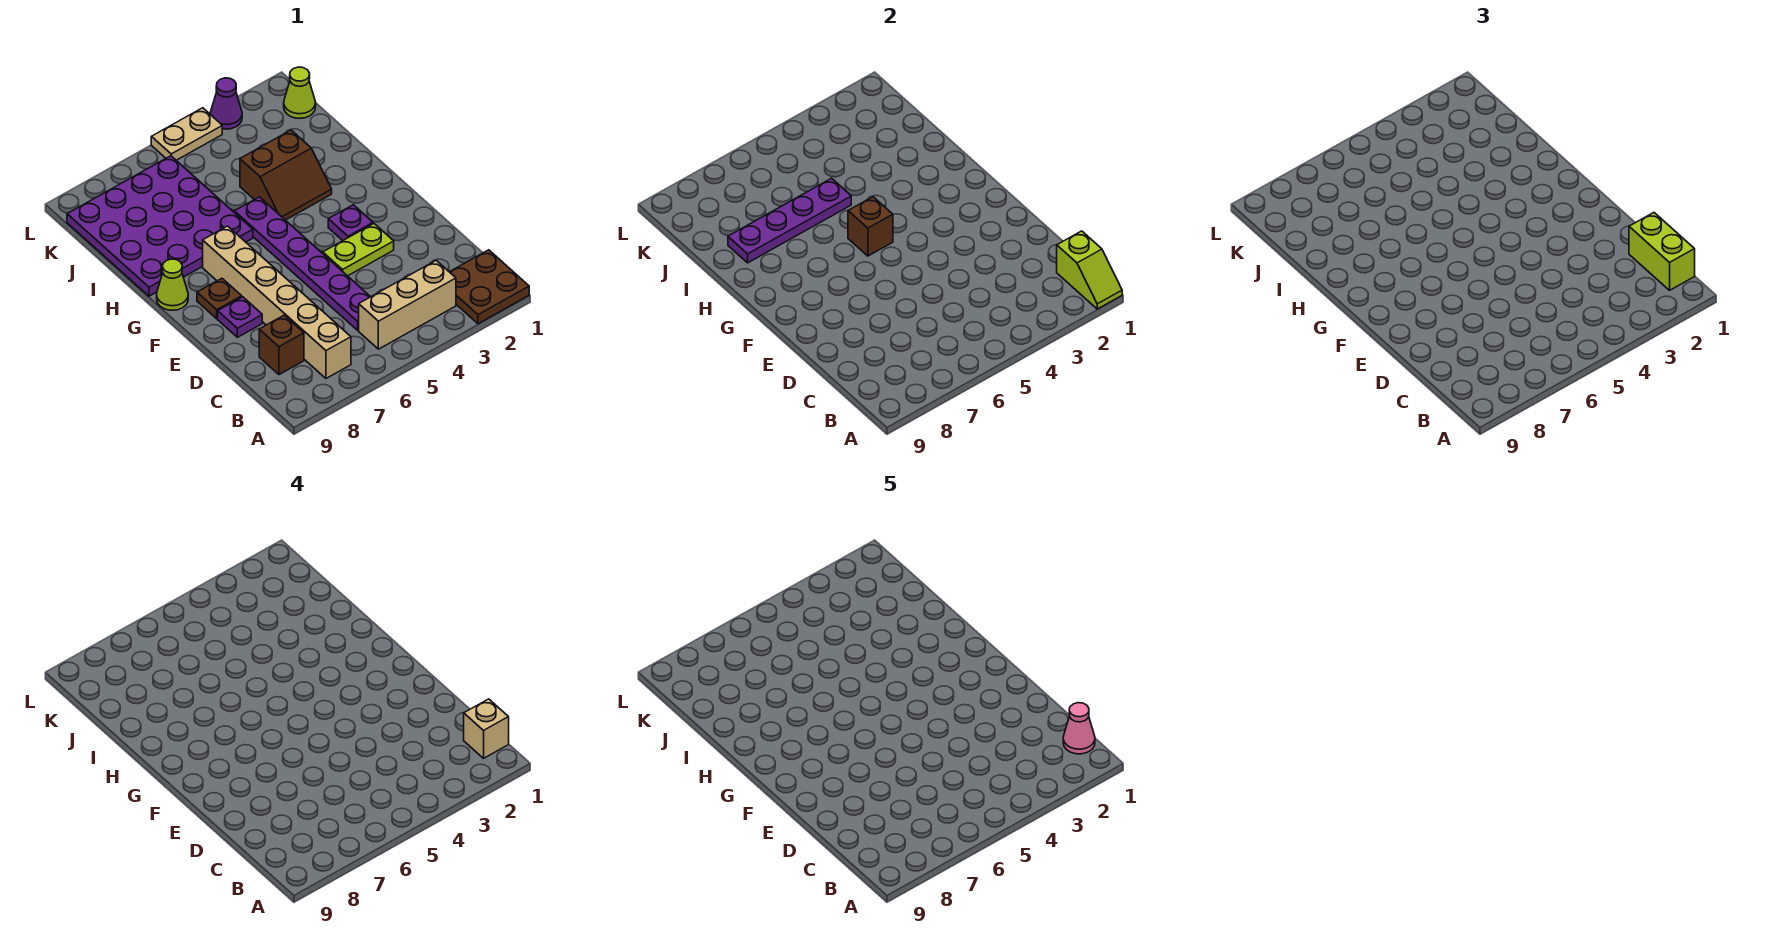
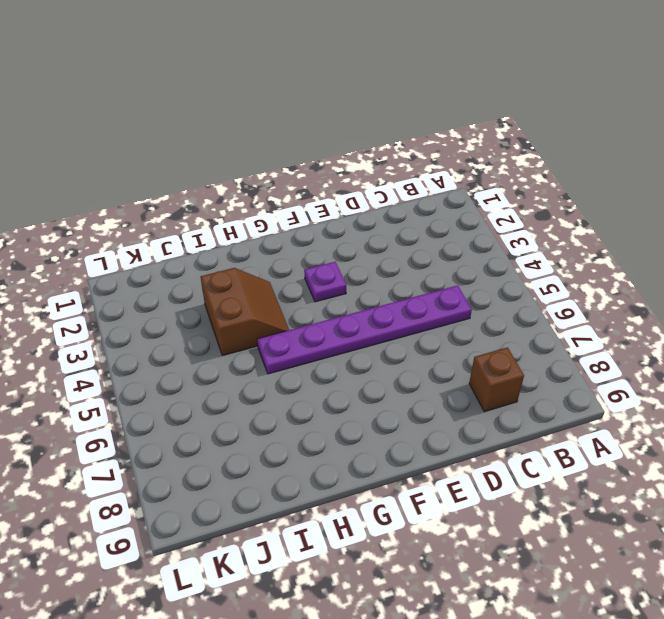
none -> brown plate A1:B2 level 1
none -> tan brick B3:B5 level 1
none -> tan brick B7:G7 level 1

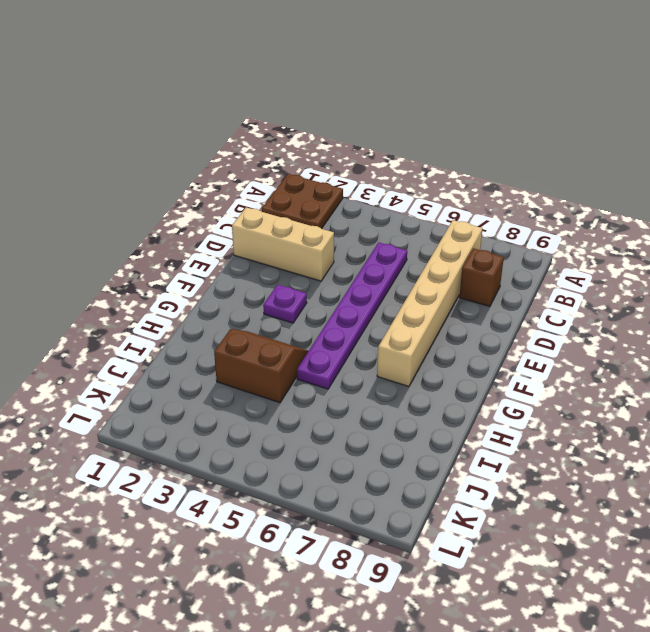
tan brick D1:D3 level 1 -> tan brick B3:B5 level 1
none -> lime plate E3:E4 level 1
none -> purple plate E8 level 1
none -> brown plate F8 level 1

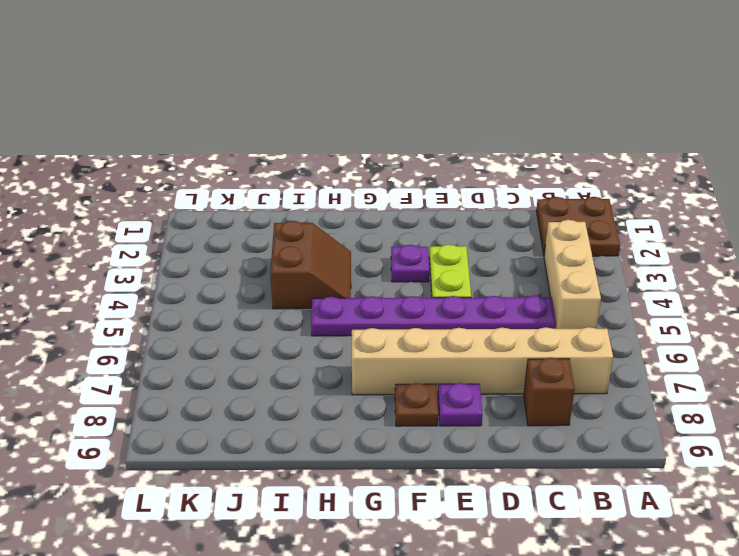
none -> lime cone G9 level 1
none -> purple plate H6:K9 level 1
none -> lime cone K1 level 1

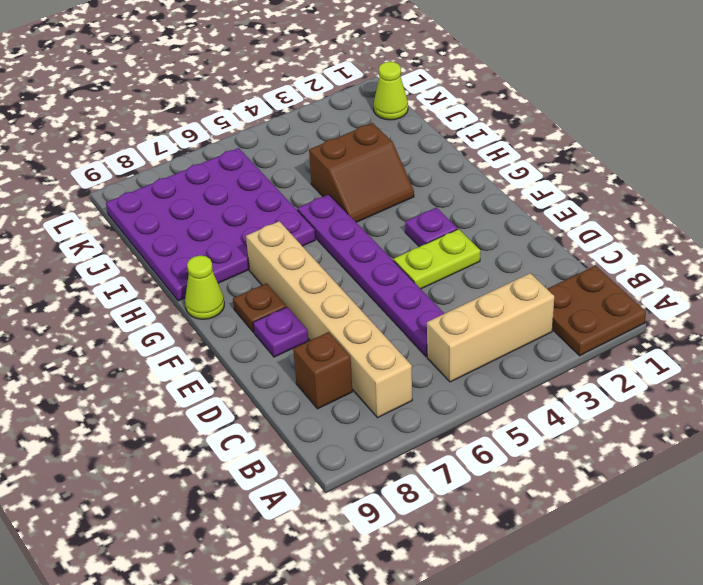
none -> purple cone L3 level 1
none -> tan plate L4:L5 level 1
none -> lime slope A1:B1 level 2 top B

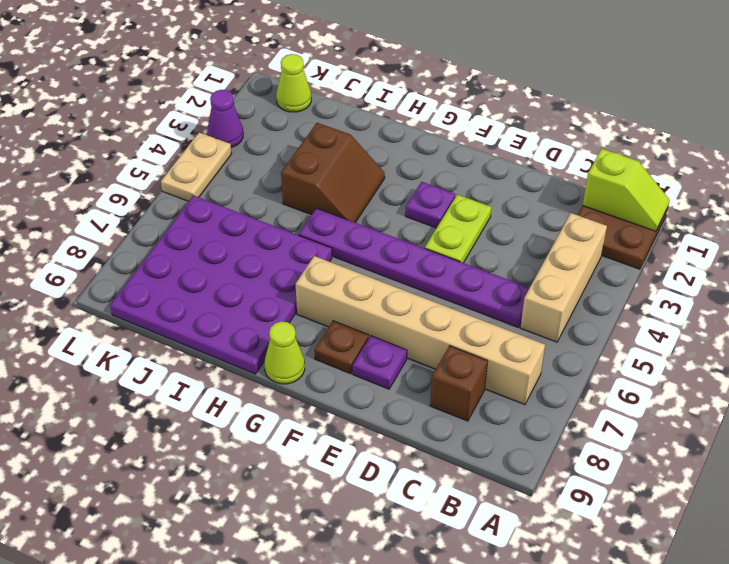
none -> brown brick G5 level 2
none -> purple plate I5:I8 level 2
none -> lime brick B1:C1 level 3

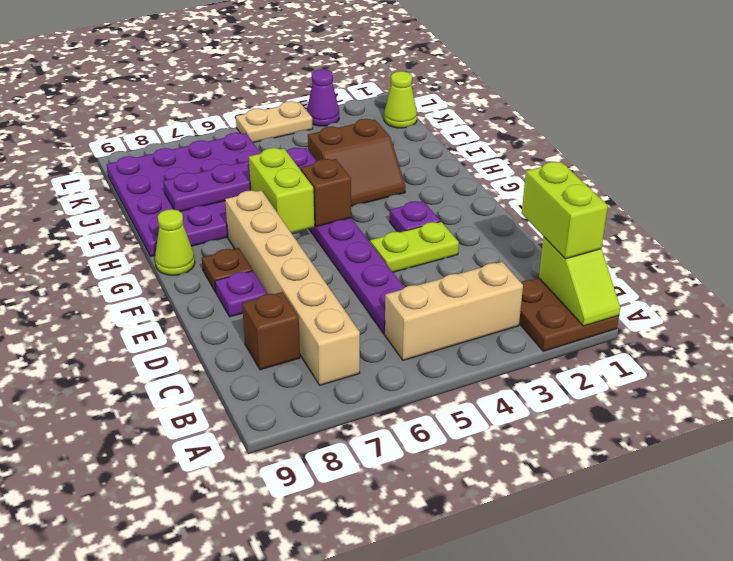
lime brick G6:H6 level 2 -> none
none -> tan brick B1 level 4
none -> pink cone B1 level 5

